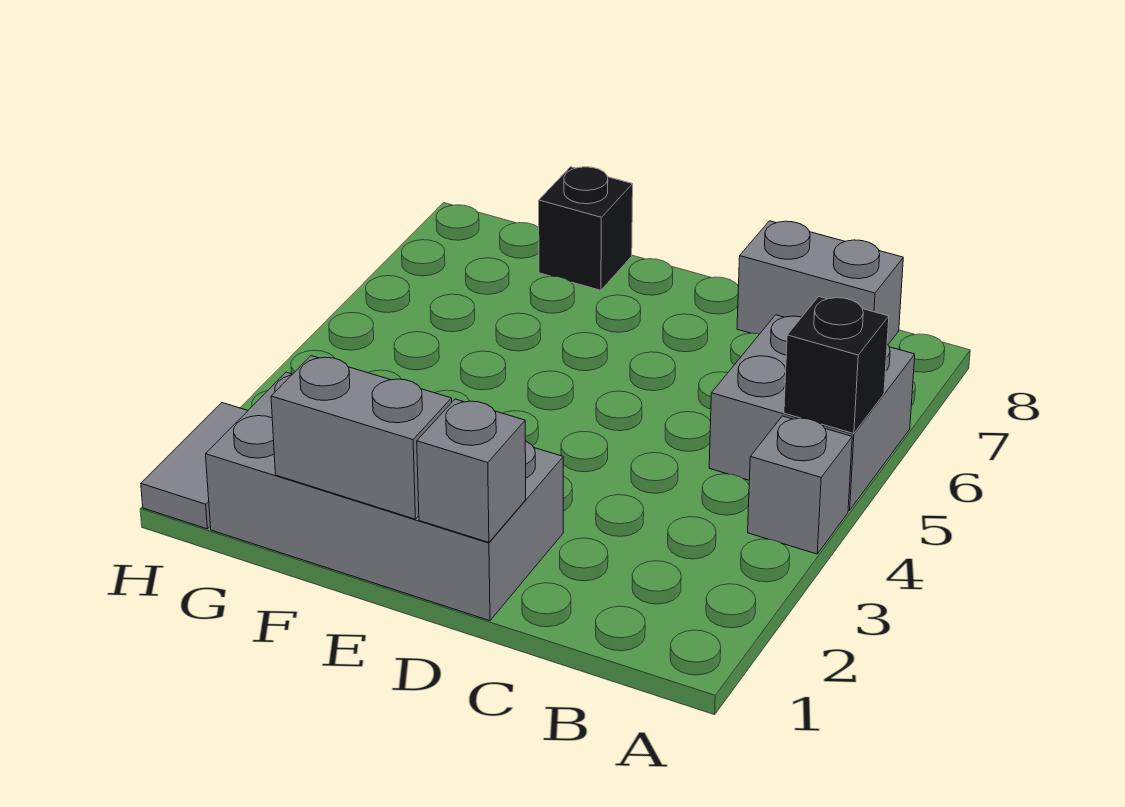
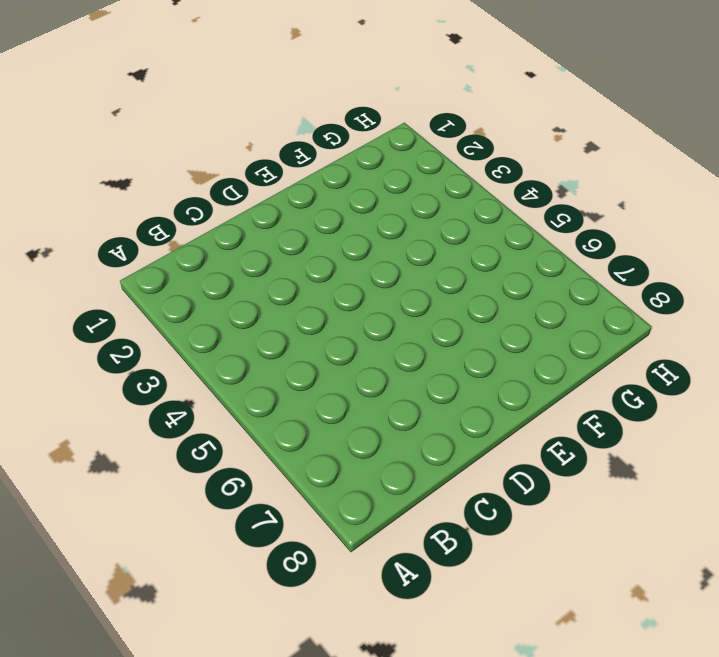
none -> grey brick A4 level 1
none -> grey brick A5:B6 level 1

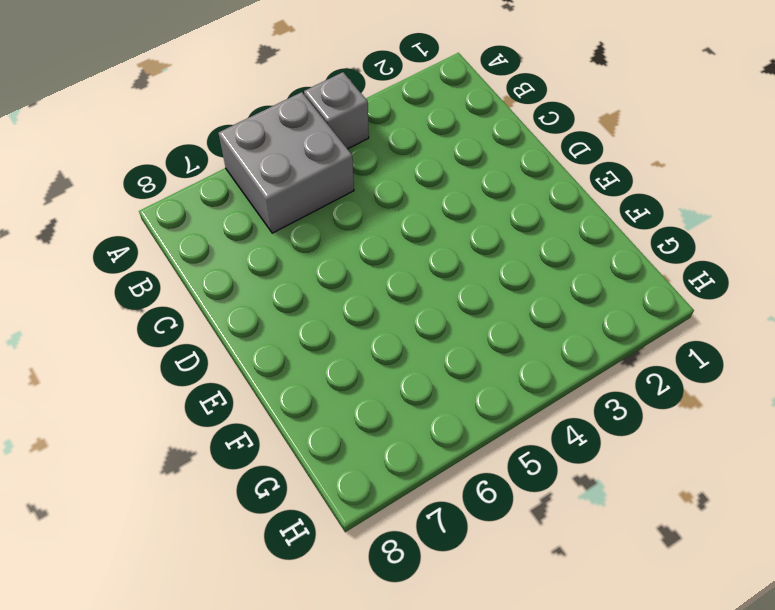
none -> grey brick B8:C8 level 1
none -> grey brick D1:G2 level 1

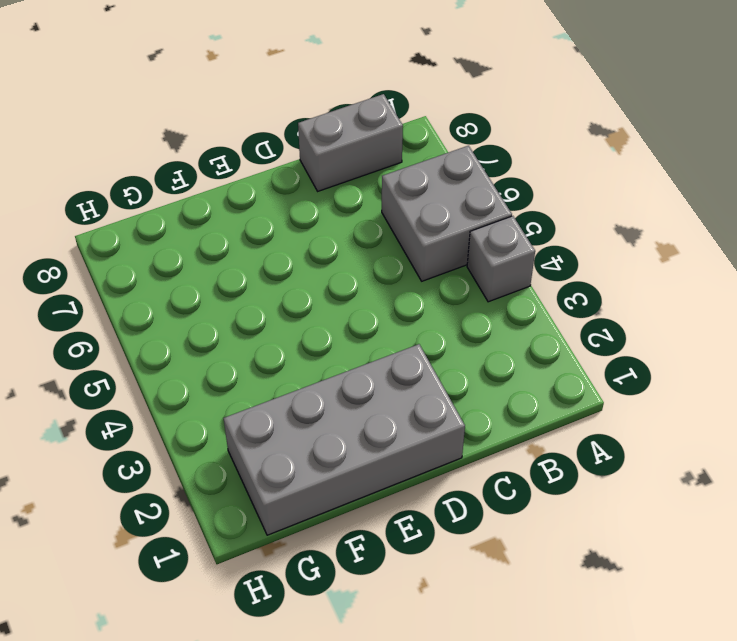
none -> black brick F8 level 1
none -> grey tile H1:H2 level 1

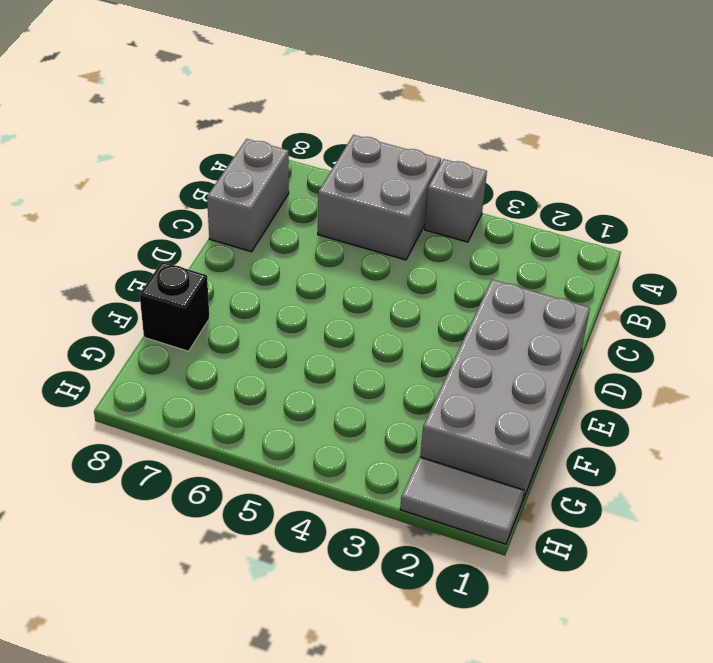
none -> black brick A5 level 2
none -> grey brick D1 level 2

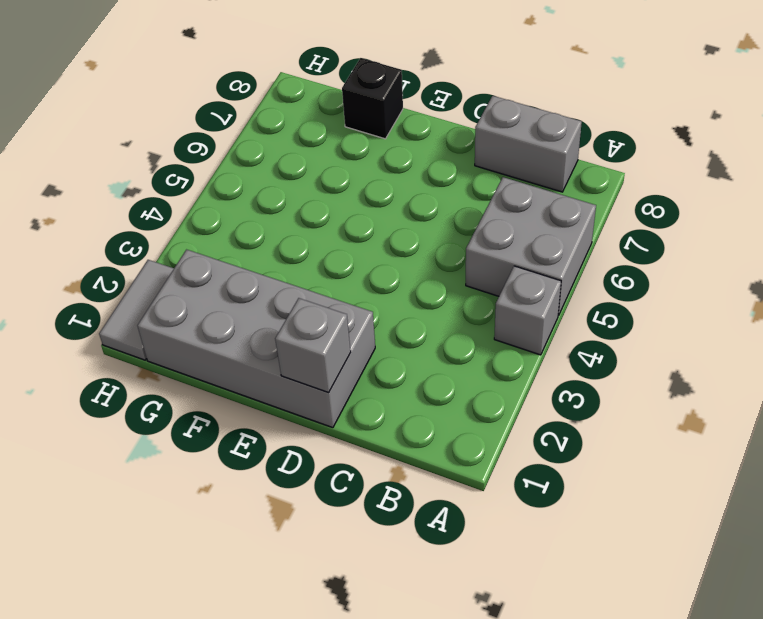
none -> black brick A5 level 2
none -> grey brick E1:F1 level 2

